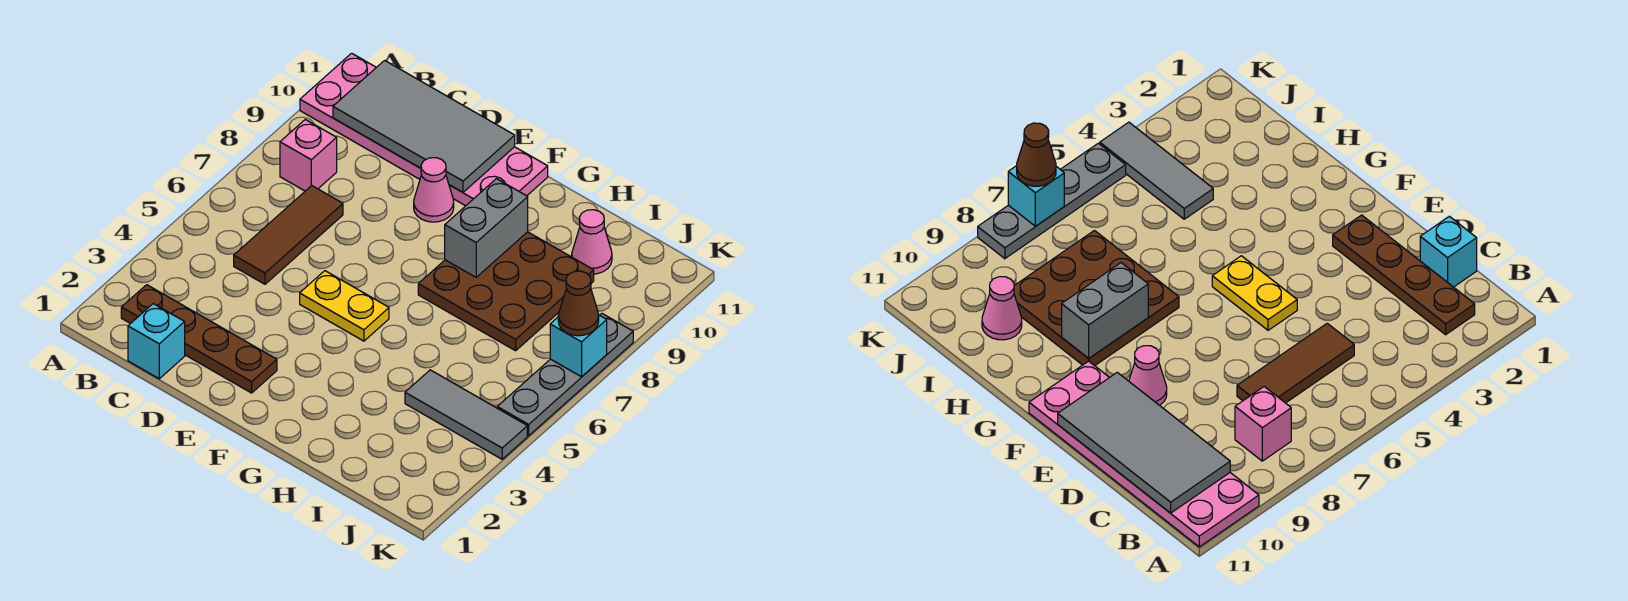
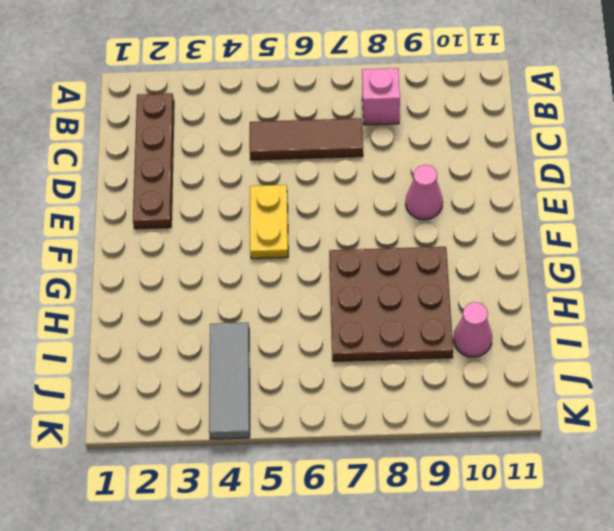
none -> pink plate A10:F11 level 1
none -> cyan brick C1 level 1
none -> grey plate K5:K8 level 1

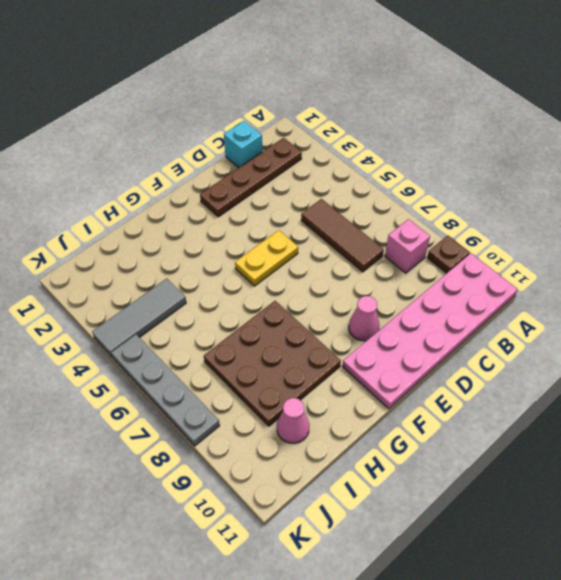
brown plate A9 level 1 -> none
none -> grey tile B10:E11 level 2
none -> grey brick G8:G9 level 2
none -> cyan brick K7 level 2

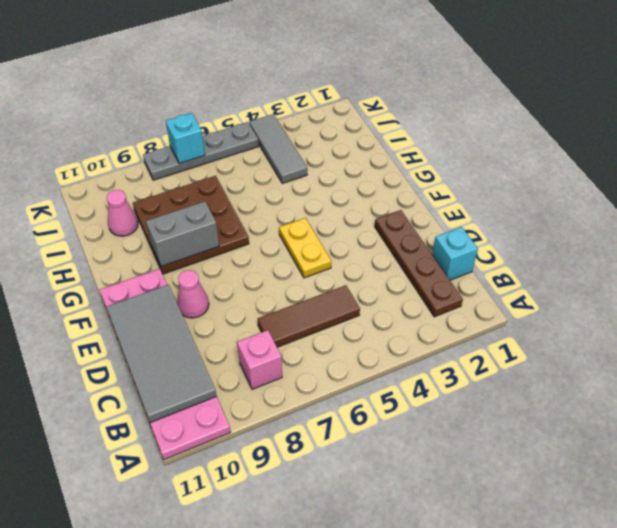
none -> brown cone K7 level 3

